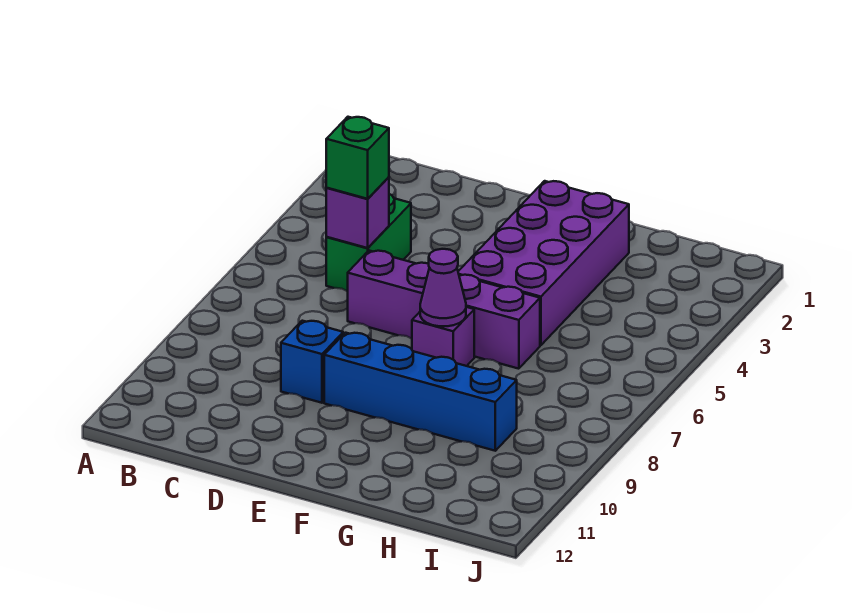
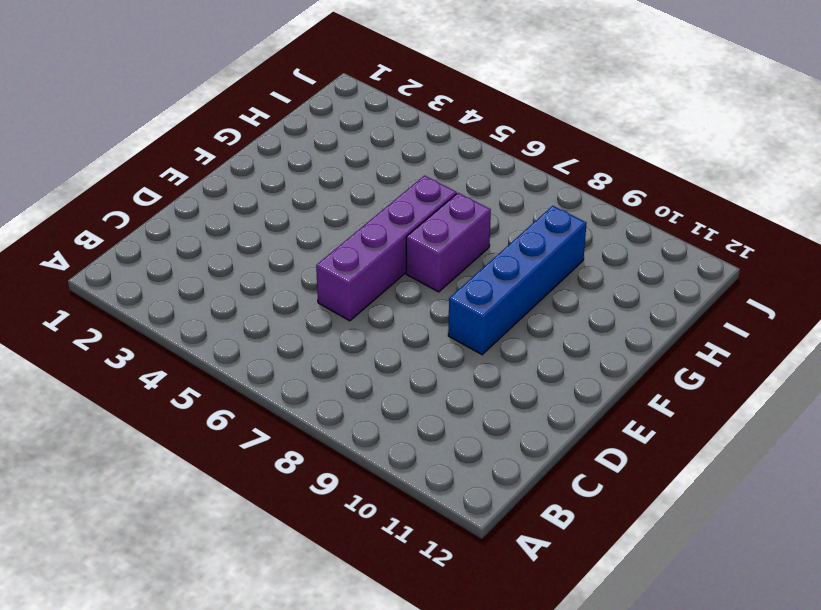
purple brick F7:G7 level 1 -> purple brick F7 level 1
none -> green brick C4:C5 level 1
none -> blue brick D9 level 1

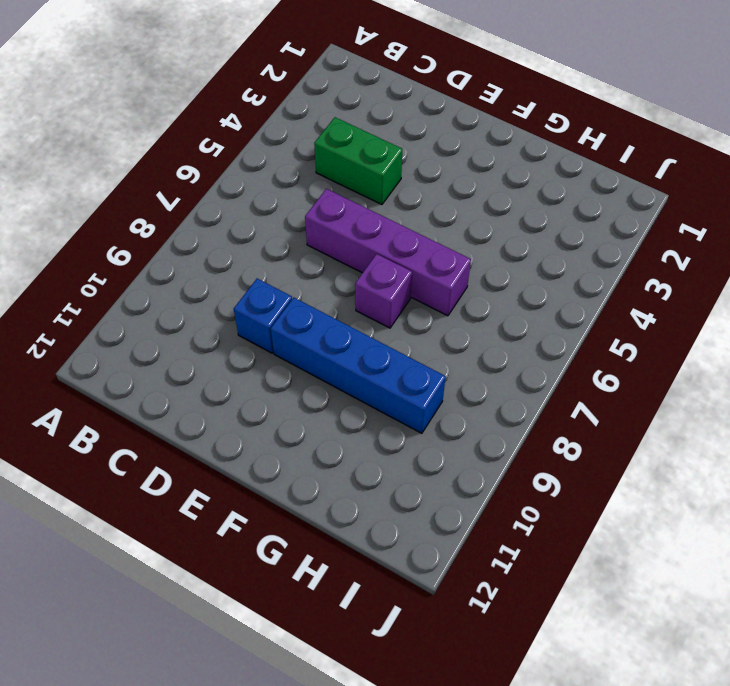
green brick C4:D4 level 1 -> green brick C4:C5 level 1
none -> purple brick F2:G5 level 1
none -> purple brick C5 level 2

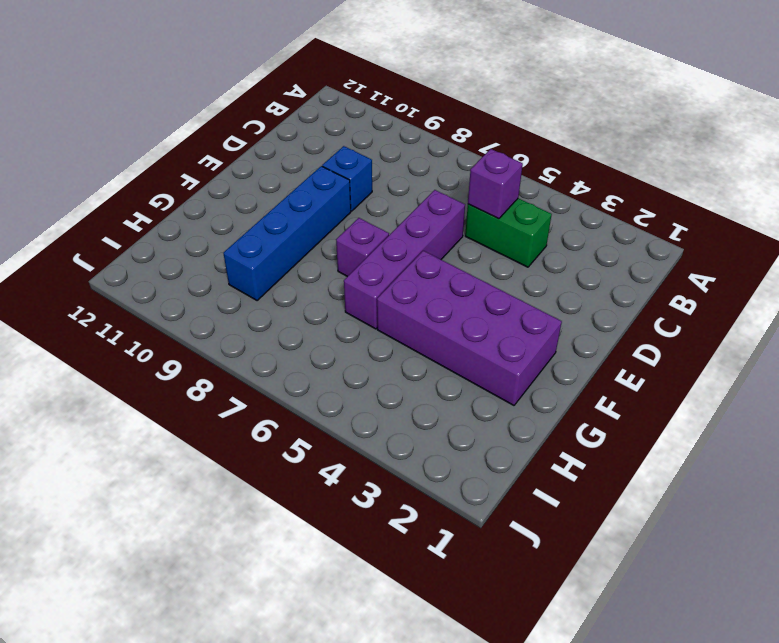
none -> purple cone F7 level 2
none -> green brick C5 level 3

